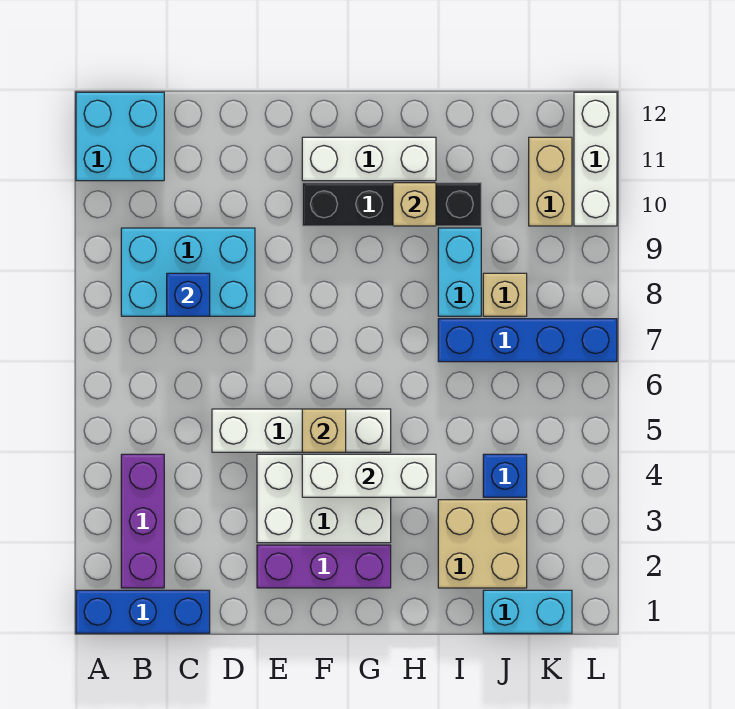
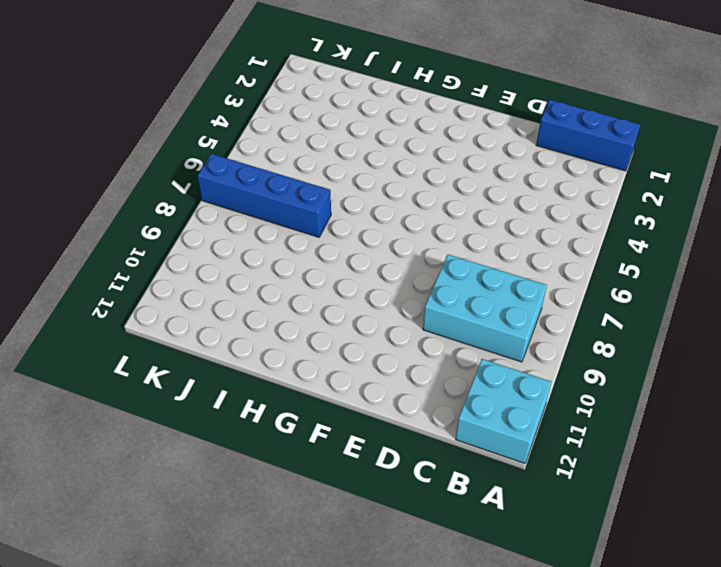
none -> purple brick B2:B4 level 1
none -> white brick D5:G5 level 1
none -> purple brick E2:G2 level 1

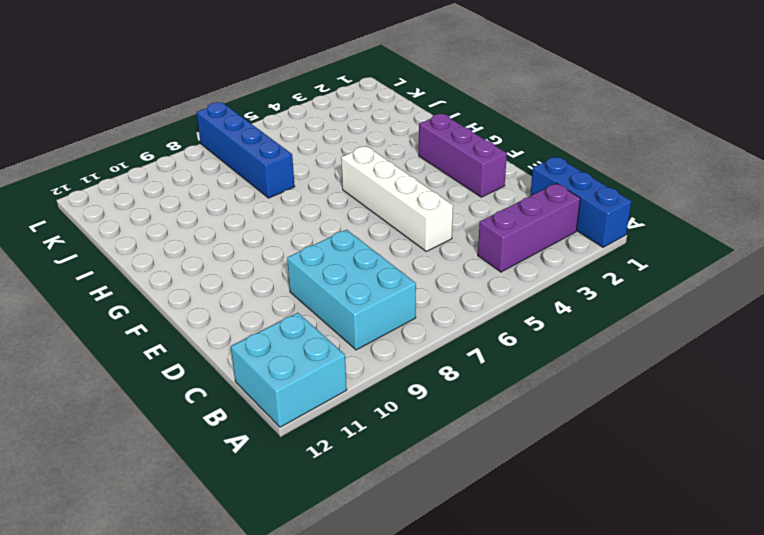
none -> white brick E3:G4 level 1
none -> black brick F10:I10 level 1
none -> white brick F11:H11 level 1

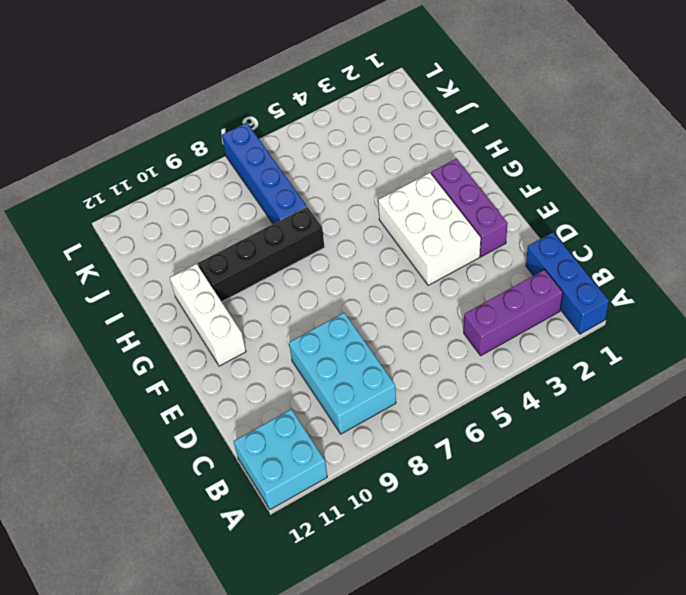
black brick H7:H10 level 1 -> black brick F10:I10 level 1
none -> white brick D5:G5 level 1
none -> tan brick I2:J3 level 1
none -> cyan brick I8:I9 level 1

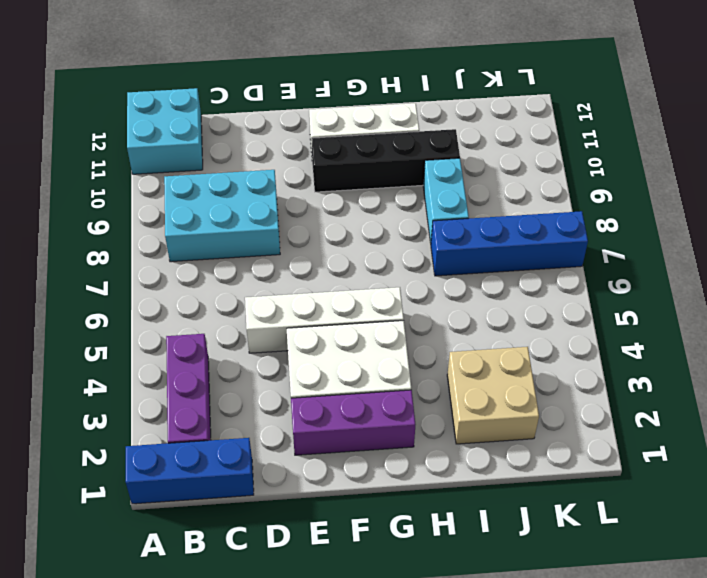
none -> cyan brick J1:K1 level 1
none -> blue brick J4 level 1
none -> tan brick J8 level 1

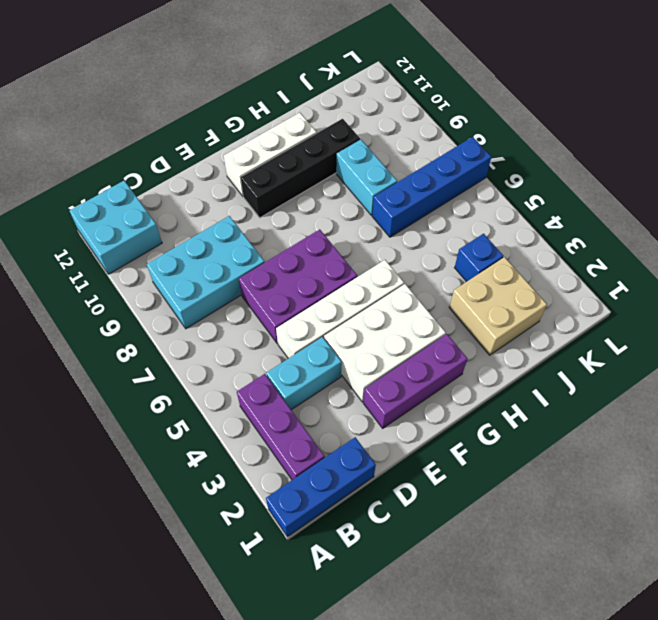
cyan brick C4:D4 level 1 -> cyan brick J1:K1 level 1
purple brick D6:F7 level 1 -> none
none -> tan brick J8 level 1
none -> tan brick K10:K11 level 1
none -> white brick L10:L12 level 1

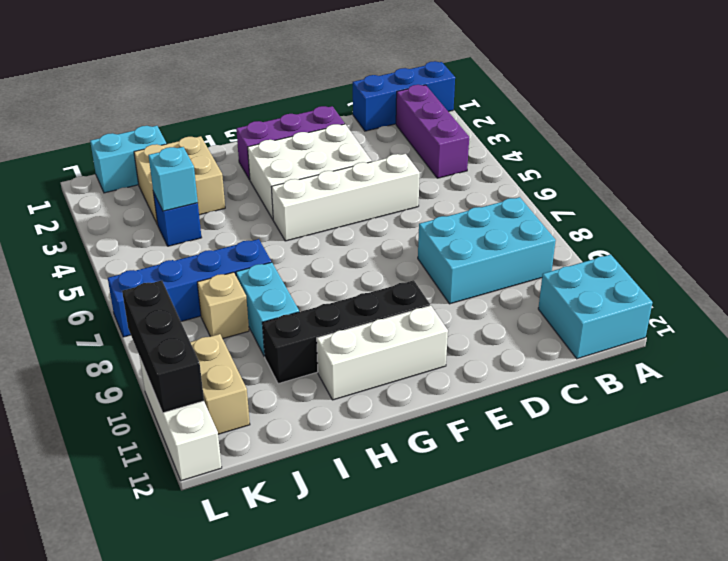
cyan brick J4 level 2 -> none
black brick L9:L11 level 2 -> none
none -> blue brick C8 level 2
none -> white brick F4:H4 level 2
none -> tan brick F5 level 2

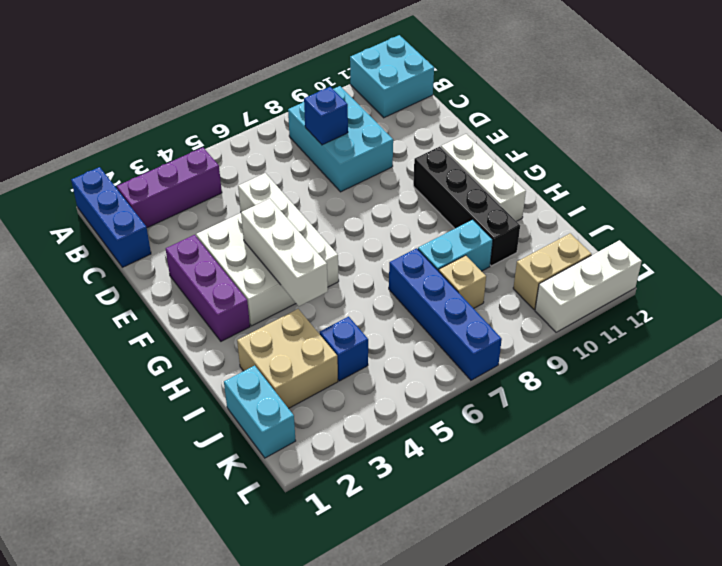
none -> tan brick F5 level 2
none -> tan brick H10 level 2

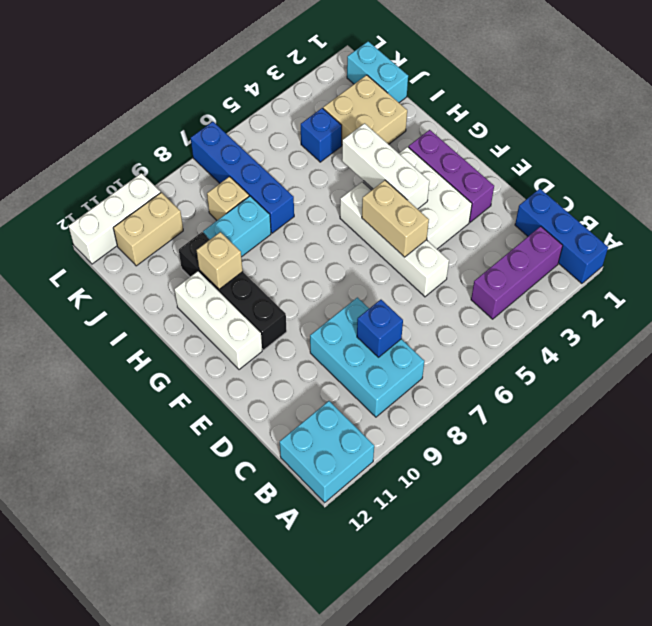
tan brick E5:F5 level 2 -> tan brick F5 level 2

